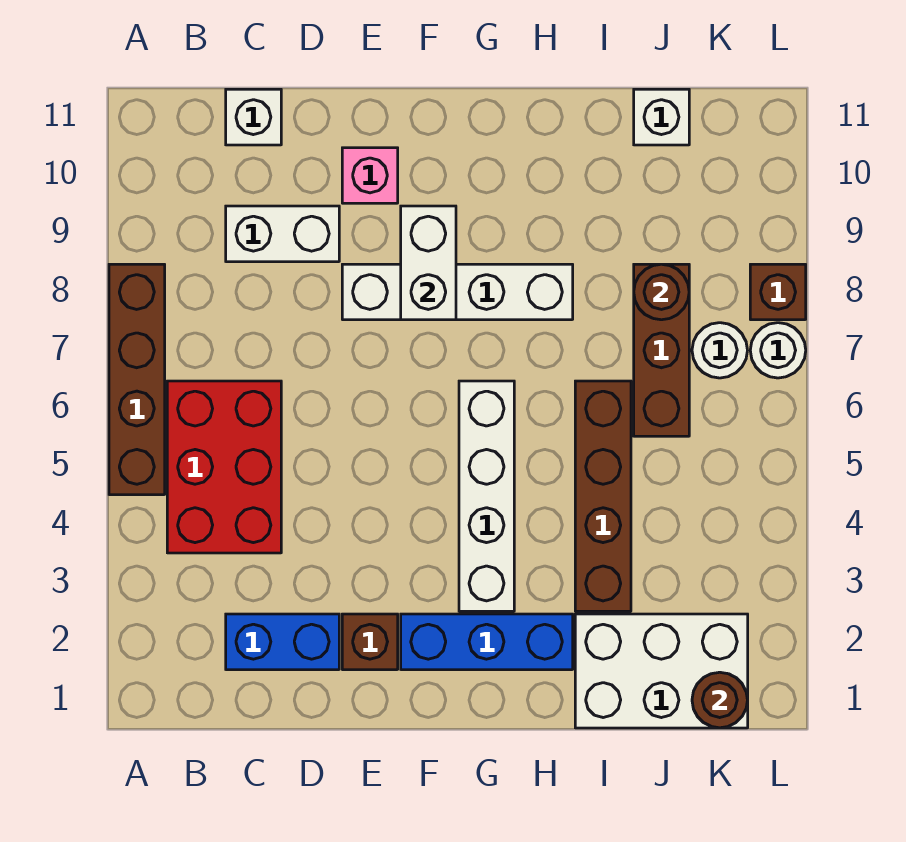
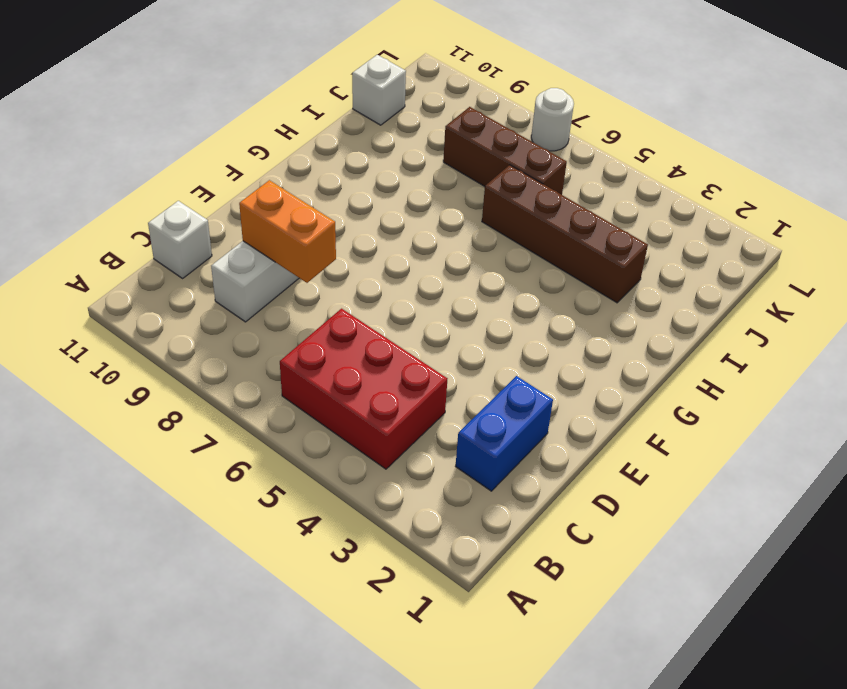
orange brick D8:D9 level 2 -> none
none -> brown brick A5:A8 level 1
none -> brown brick E2 level 1
none -> white brick E8:H8 level 1

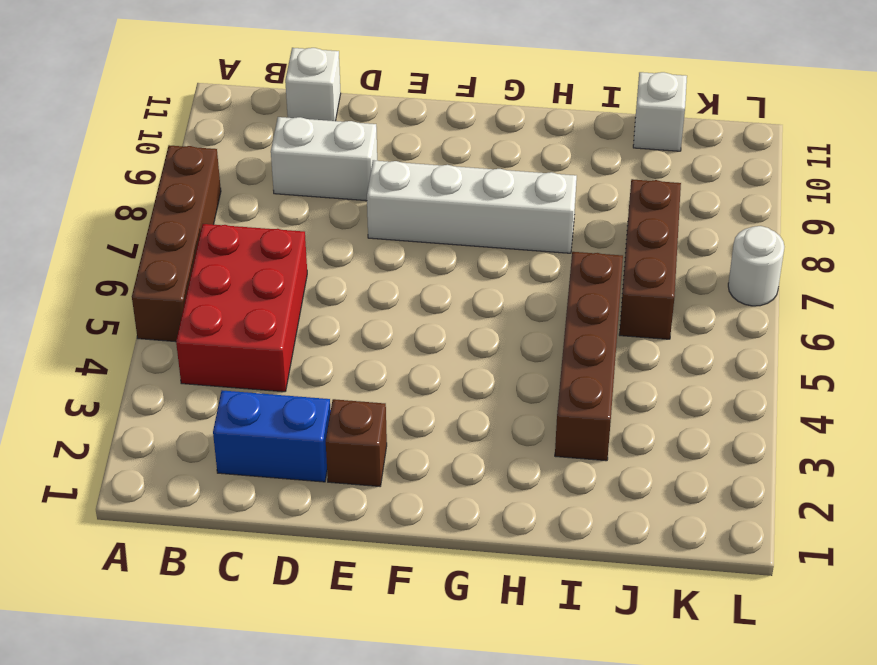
none -> pink brick E10 level 1
none -> blue brick F2:H2 level 1
none -> white brick G3:G6 level 1

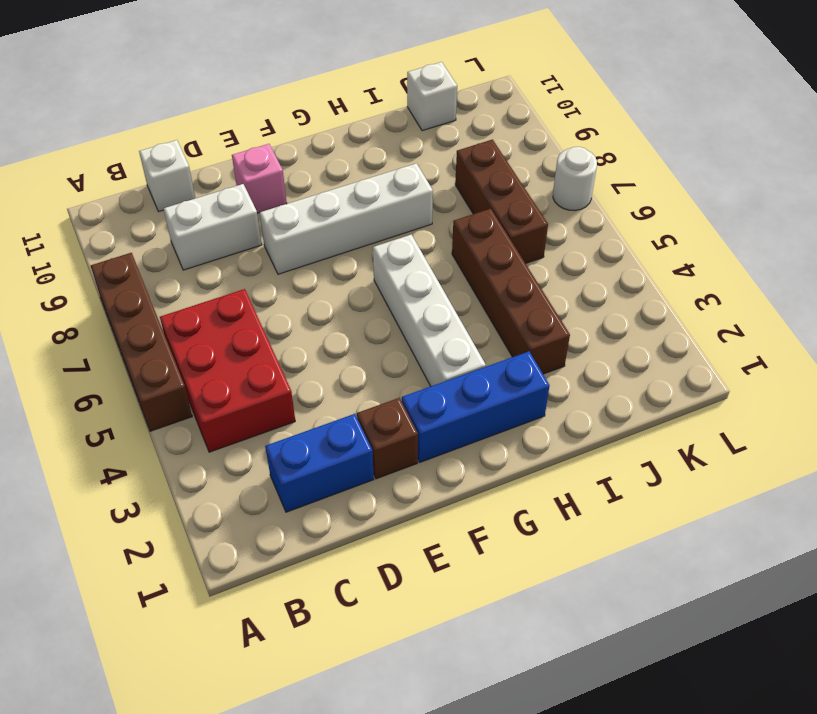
none -> white brick I1:K2 level 1
none -> white round brick K7 level 1
none -> brown brick L8 level 1

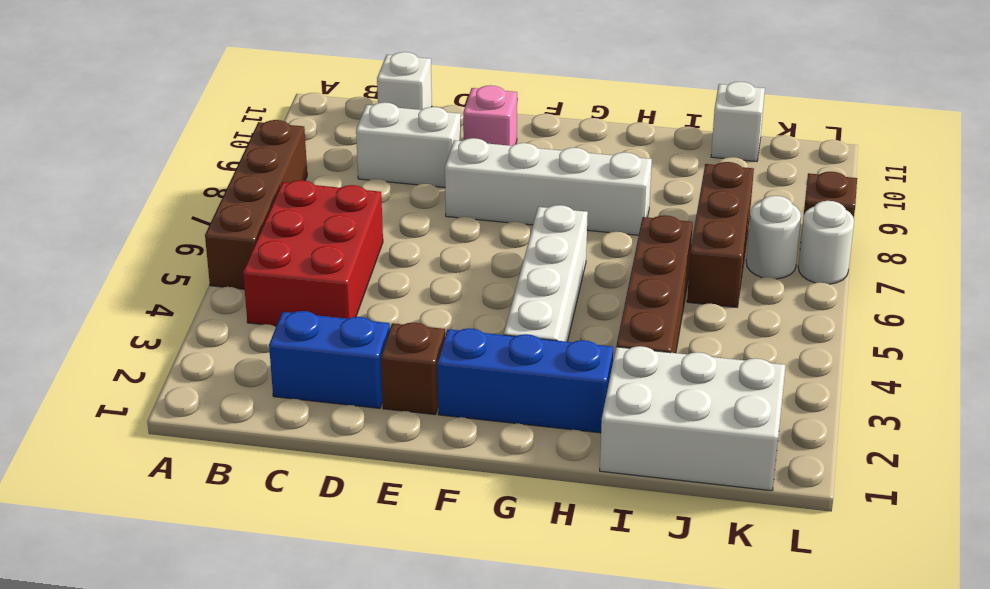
none -> white brick F8:F9 level 2
none -> brown round brick J8 level 2
none -> brown round brick K1 level 2

